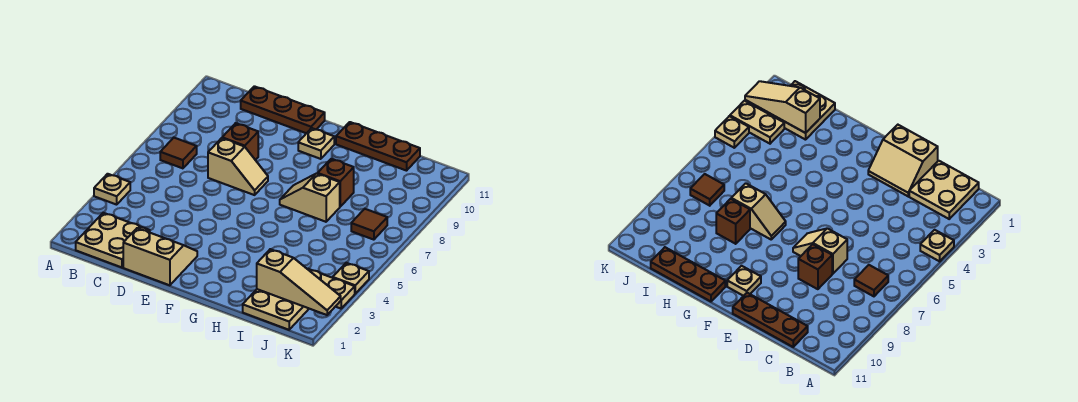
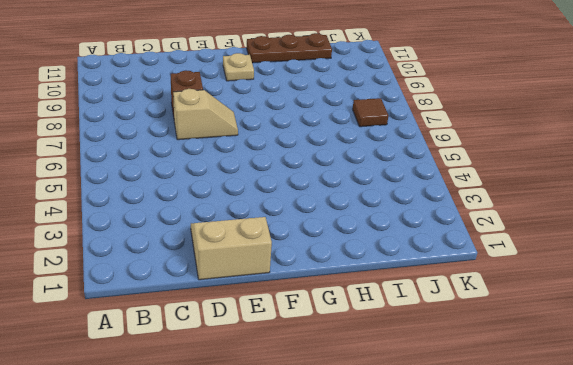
none -> tan plate A4 level 1
none -> tan plate B1:C2 level 1
none -> brown tile B7 level 1

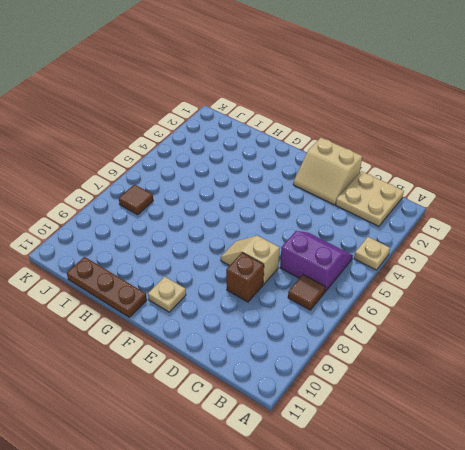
purple slope B5:C6 level 1 top 6 -> none
none -> brown plate C11:E11 level 1
none -> tan slope G7:H7 level 1 top H
none -> brown brick H8 level 1

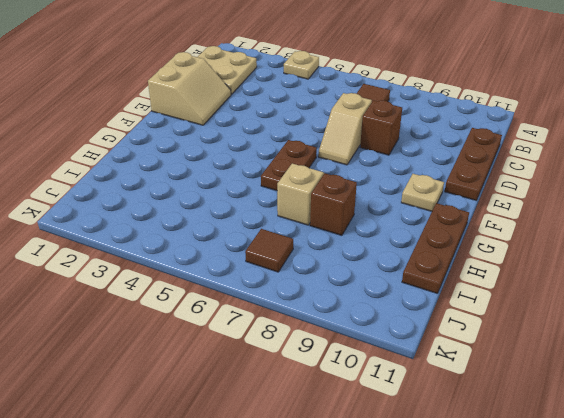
brown plate F6:G6 level 1 -> none
none -> tan plate I1:J2 level 1
none -> tan plate J3:K3 level 1
none -> tan plate K4 level 1

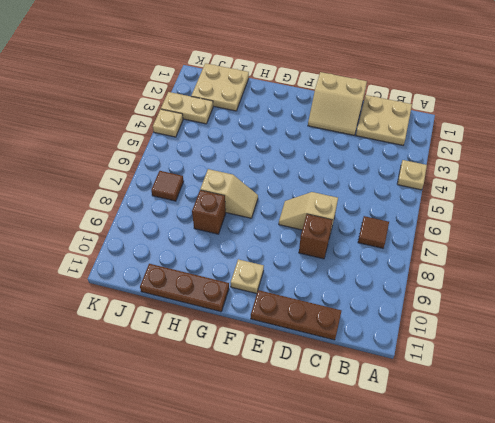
none -> tan slope I2:K2 level 2 top I

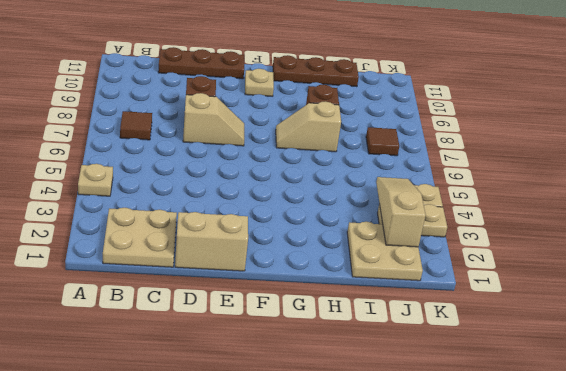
tan slope J2:J4 level 2 top 2 -> tan slope I2:K2 level 2 top I

